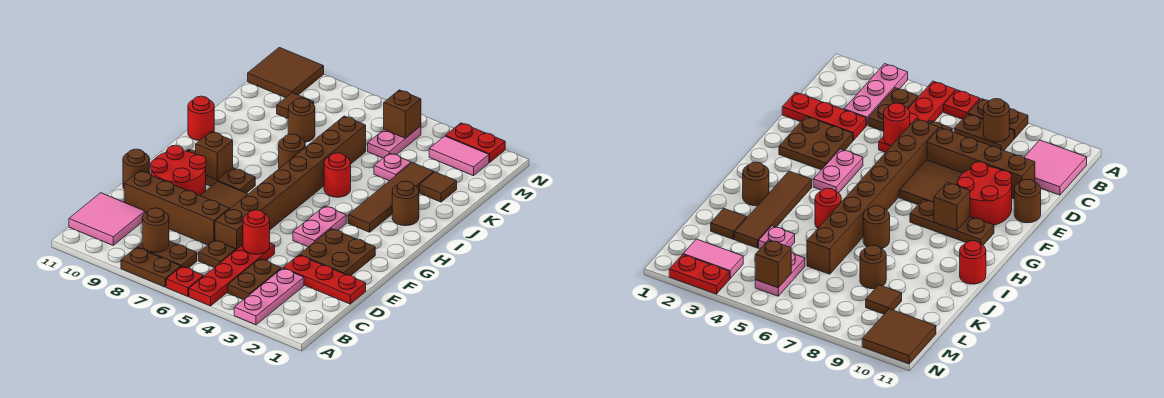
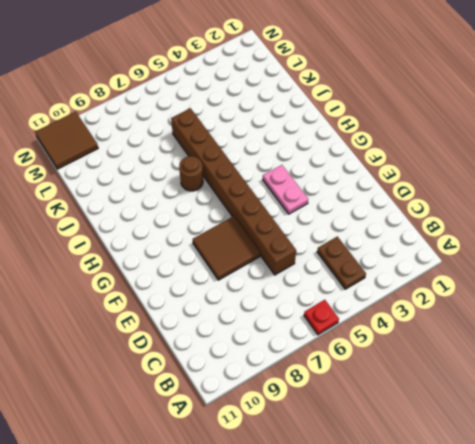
none -> pink plate A3:C3 level 1
none -> red plate A5:D5 level 1
none -> brown plate A7:A8 level 1
none -> brown plate B7:B8 level 1

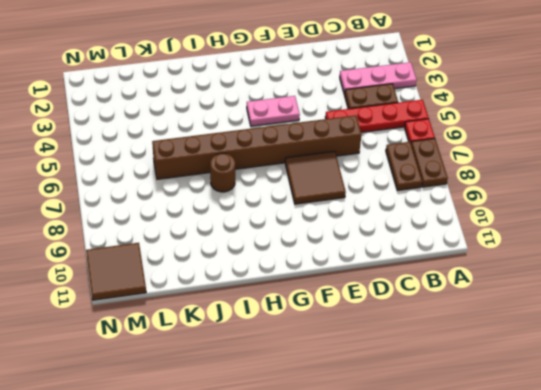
none -> pink tile B10:C11 level 1
none -> brown plate C6 level 1
none -> red plate D1:D3 level 1
none -> brown brick D7:D10 level 1

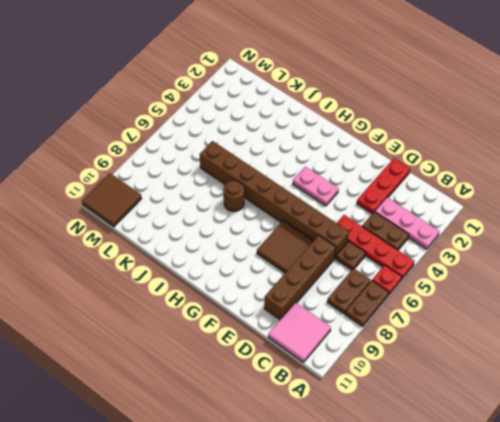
none -> brown plate E2:F3 level 1
none -> red round brick E9:F10 level 1
none -> brown round brick E11 level 1
none -> brown plate G8:G10 level 1

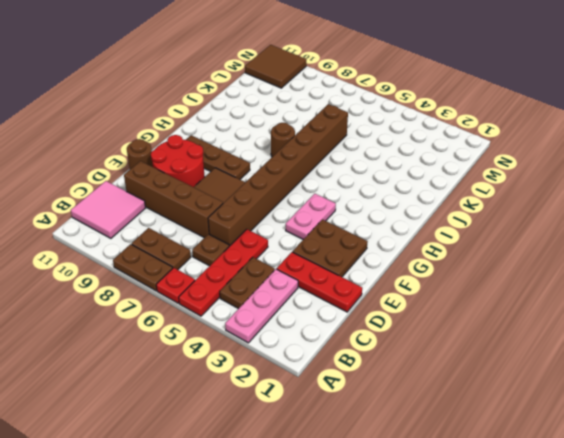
none -> brown tile H3:K3 level 1
none -> brown round brick I2 level 1
none -> red round brick I5 level 1
none -> red round brick I11 level 1

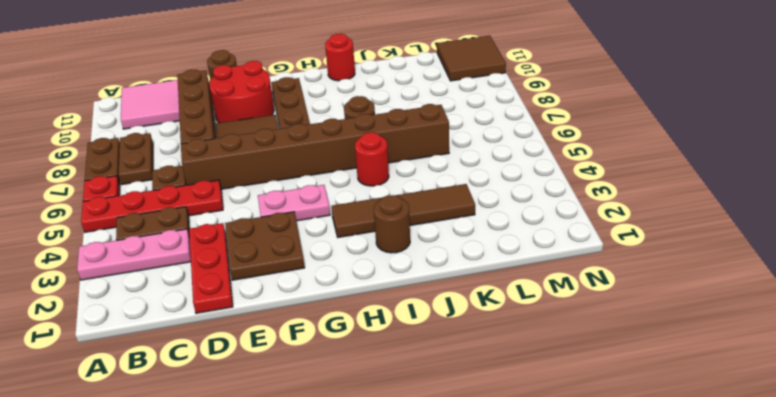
none -> brown tile K2 level 1
none -> pink plate K4 level 1
none -> brown round brick K8 level 1
none -> pink plate L5:M5 level 1

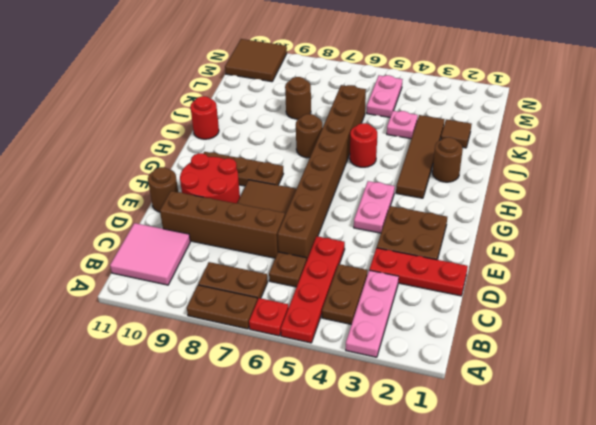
none -> brown tile L9 level 1
none -> pink tile M2:M3 level 1
none -> red plate N2:N3 level 1
none -> brown round brick B8 level 2

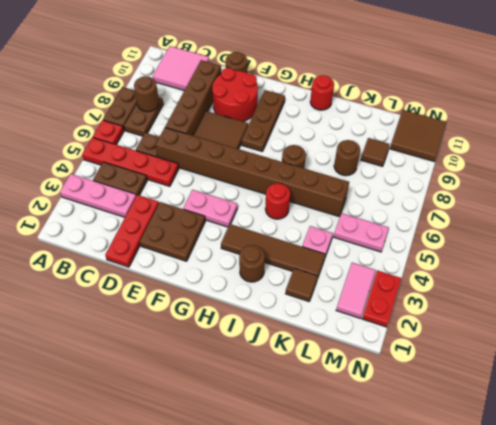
none -> red round brick D5 level 2
none -> brown brick G9 level 2
none -> brown brick M5 level 2

